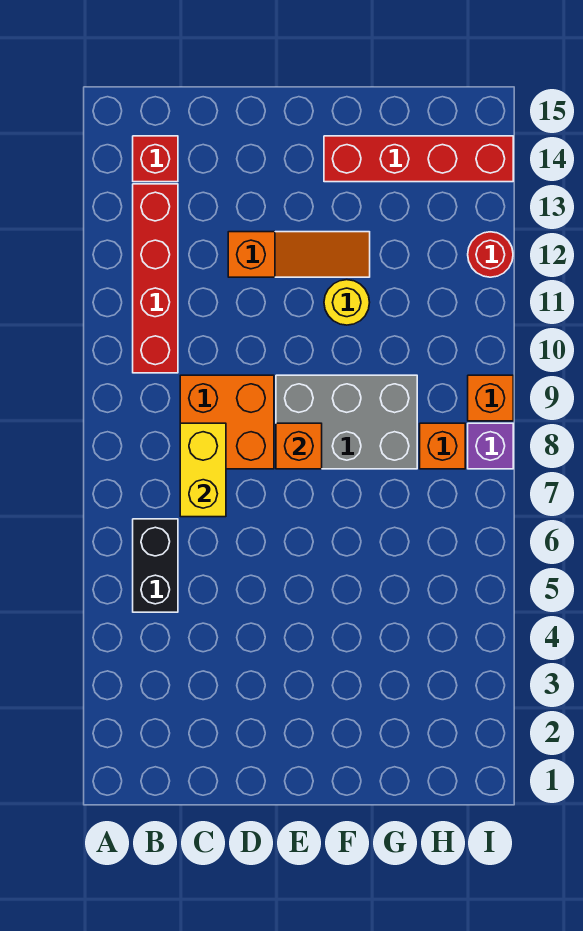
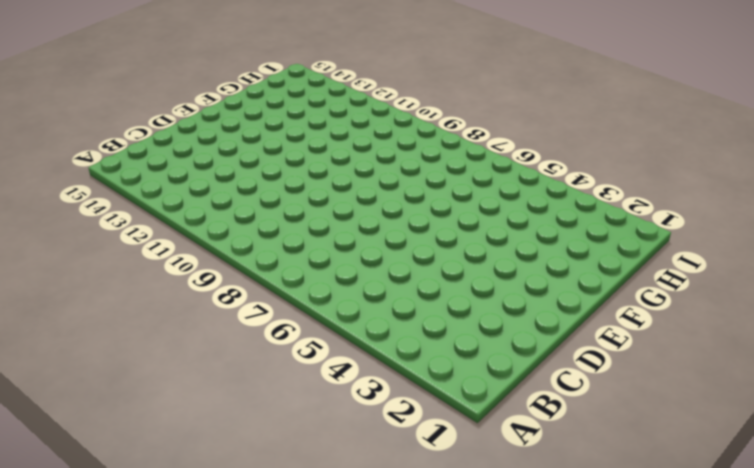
none -> black brick B5:B6 level 1
none -> red brick B10:B13 level 1
none -> red brick B14 level 1

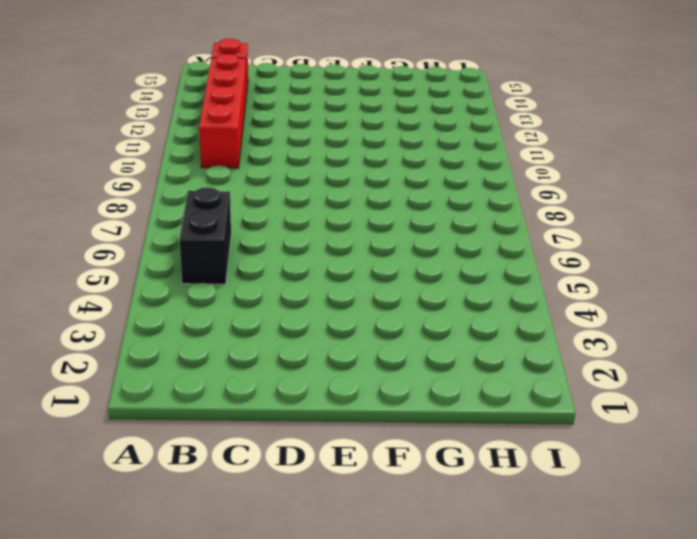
none -> orange brick C8:D9 level 1
none -> orange slope D12:F12 level 1 top D
none -> grey brick E8:G9 level 1

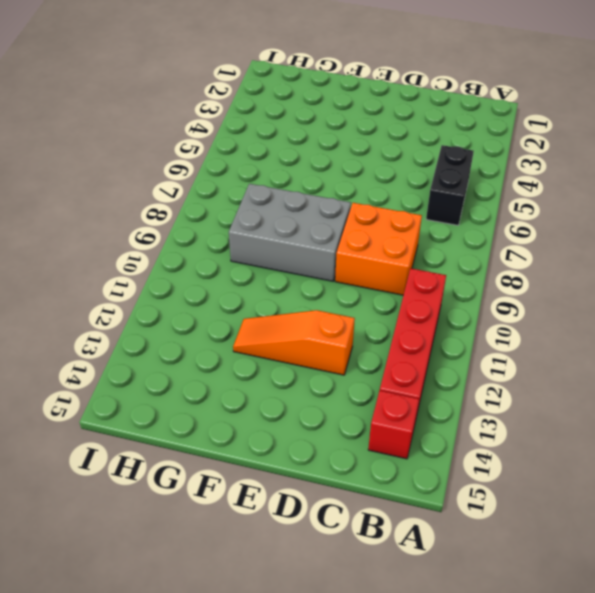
none -> yellow round brick F11 level 1
none -> red brick F14:I14 level 1
none -> orange brick H8 level 1

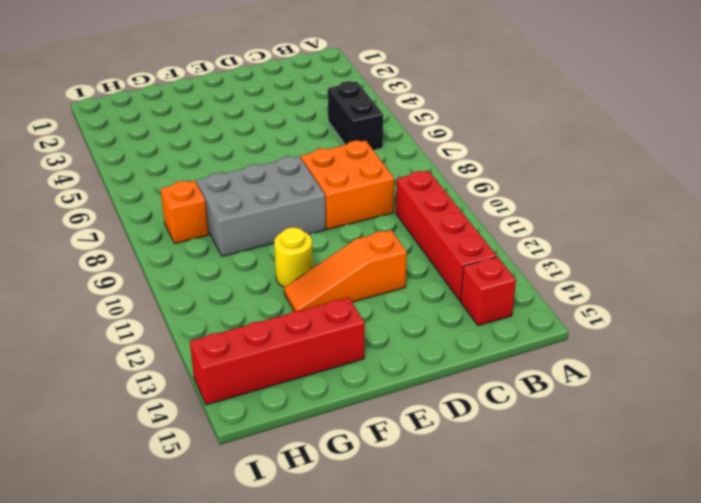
none -> purple brick I8 level 1
none -> orange brick I9 level 1
none -> red round brick I12 level 1

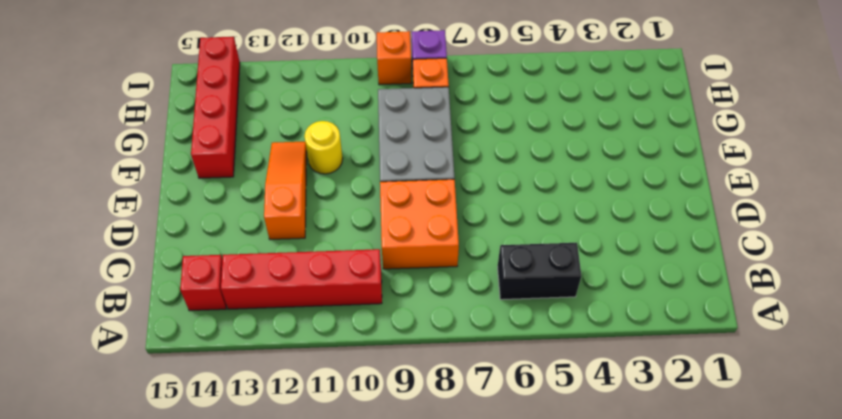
none -> red round brick I12 level 1
none -> yellow brick C7:C8 level 2
none -> orange brick E8 level 2

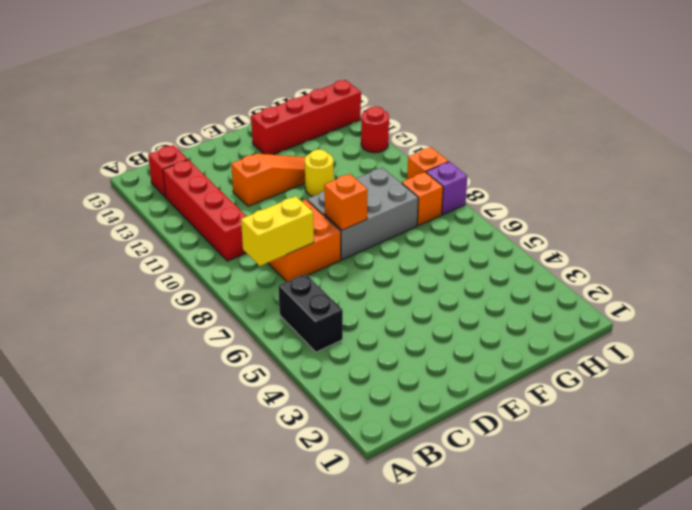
yellow brick B8:C8 level 2 -> yellow brick C7:C8 level 2

